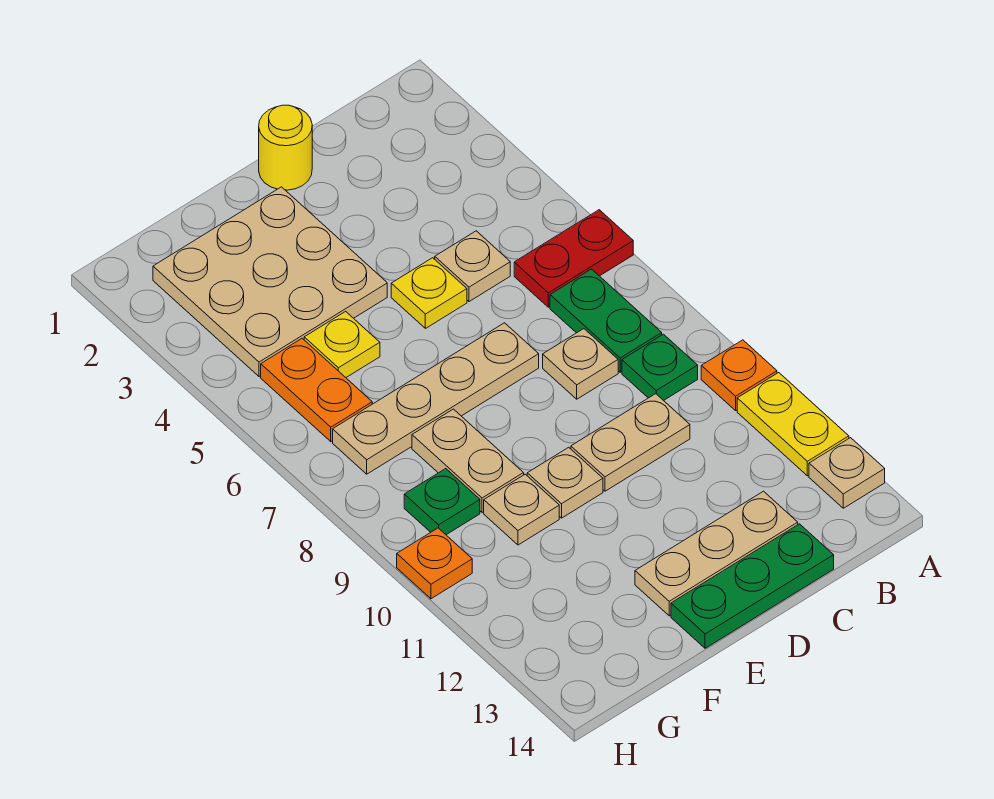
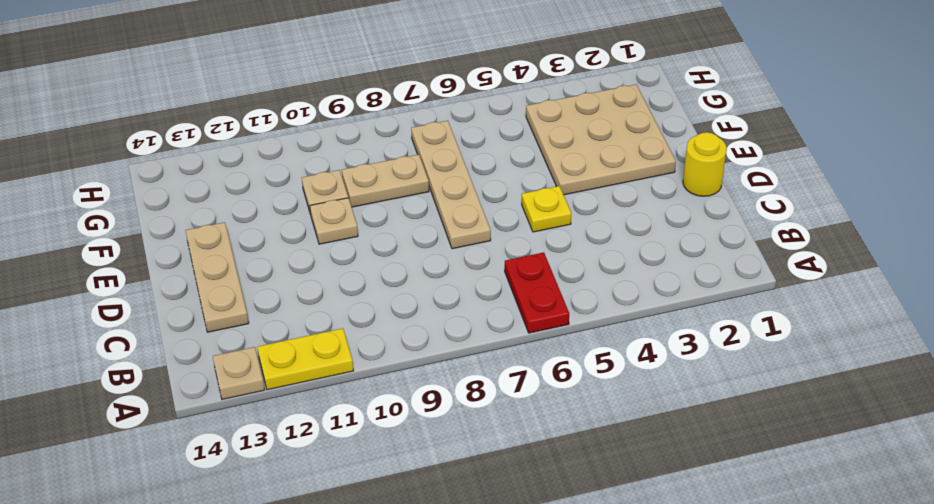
none -> orange plate A10 level 1
none -> green plate B7:B8 level 1
none -> green plate B9 level 1

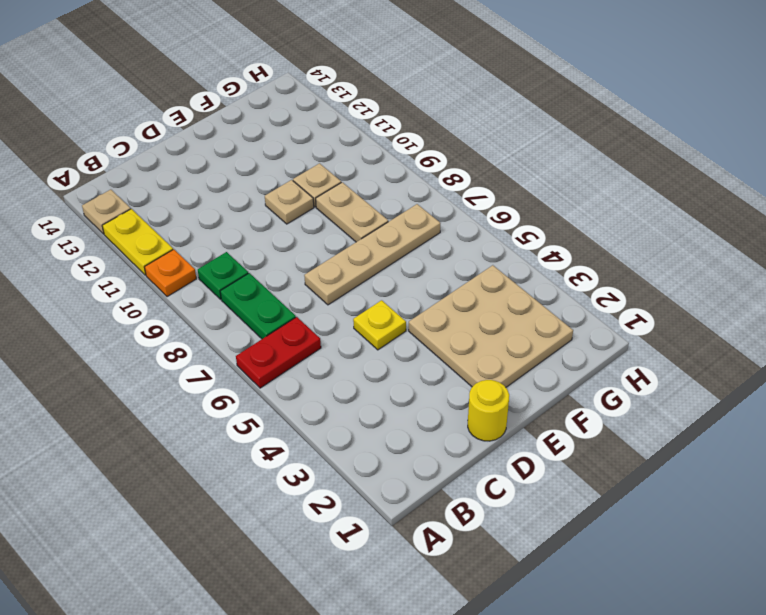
none -> tan plate C5 level 1
none -> tan plate C8 level 1
none -> tan plate C10:D10 level 1

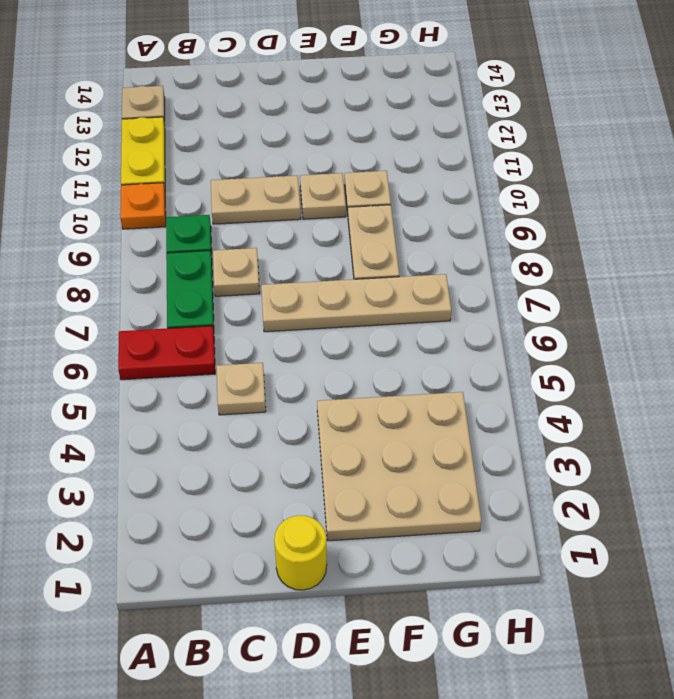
none -> tan plate C13:E13 level 1
none -> green plate C14:E14 level 1
none -> yellow plate D5 level 1

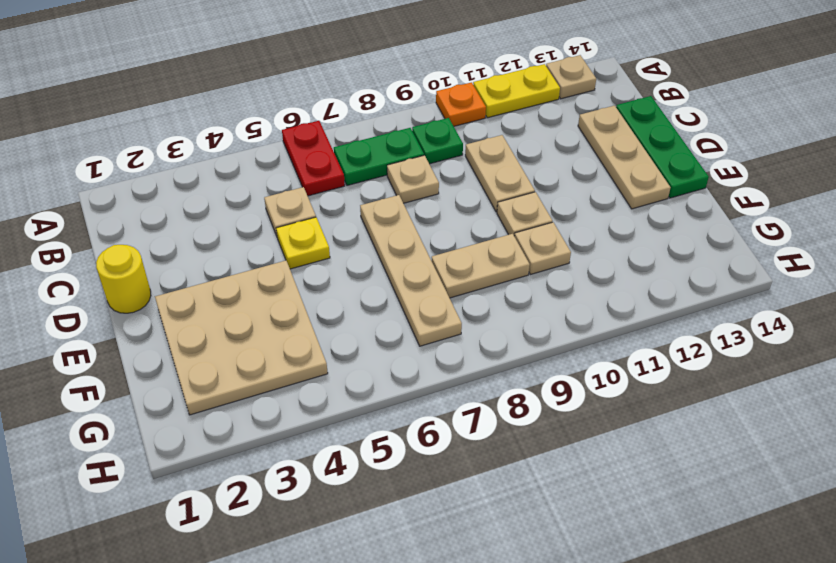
none -> yellow plate F5 level 1
none -> orange plate G5:G6 level 1
none -> green plate G9 level 1

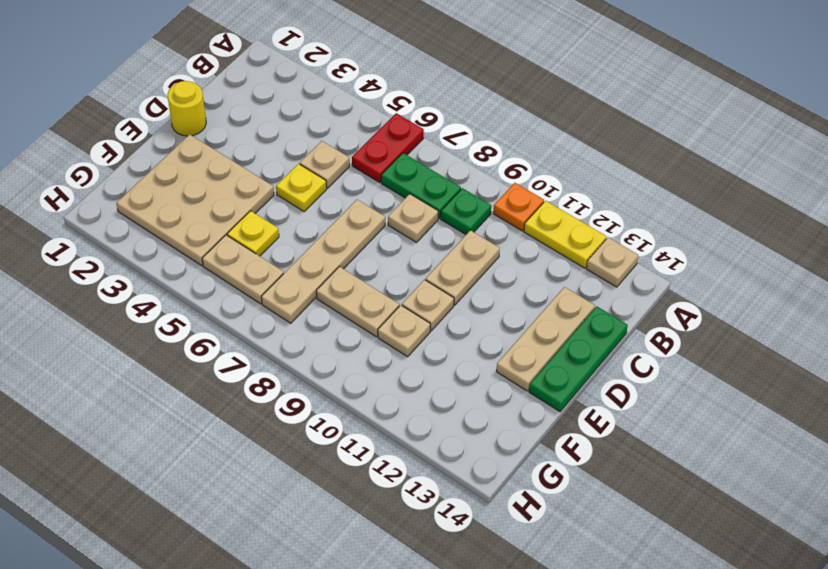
tan plate G5:G6 level 1 -> orange plate G5:G6 level 1
none -> green plate G9 level 1
none -> orange plate H10 level 1

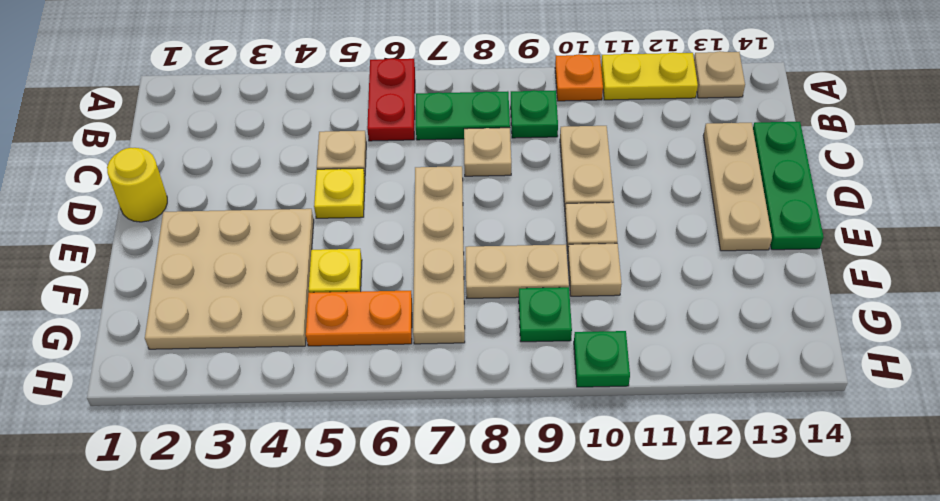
green plate H10 level 1 -> orange plate H10 level 1

